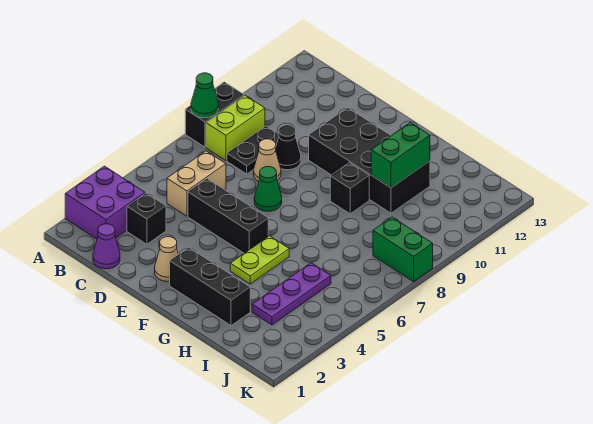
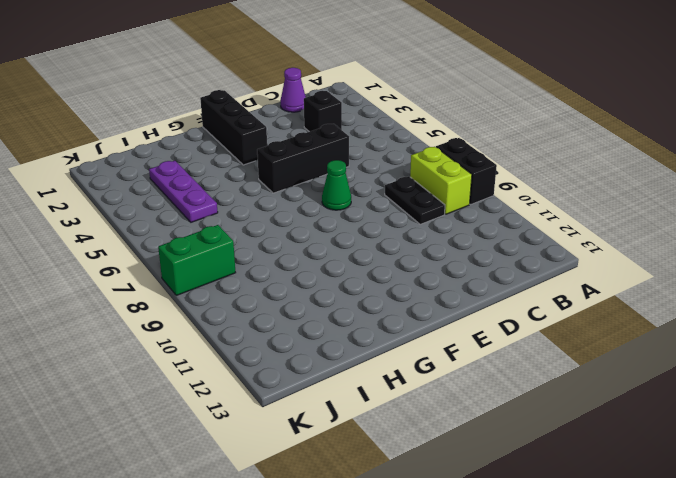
black brick F1:F3 level 1 -> black brick F2:H2 level 1
none -> purple brick A2:B3 level 1
none -> tan brick C5:C6 level 1
none -> tan cone D8 level 1

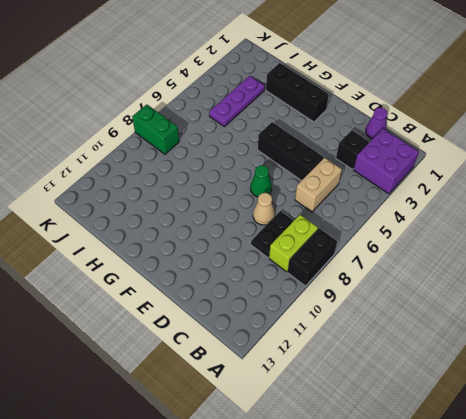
none -> black cone D9 level 1
none -> tan cone E2 level 1
none -> black brick E10:H11 level 1

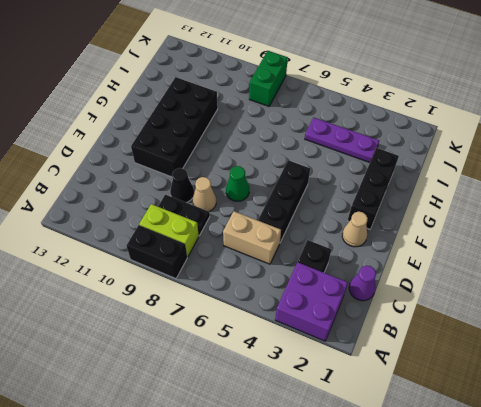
none -> lime plate G4:G5 level 1
none -> black brick G9 level 1
none -> green cone A8 level 2

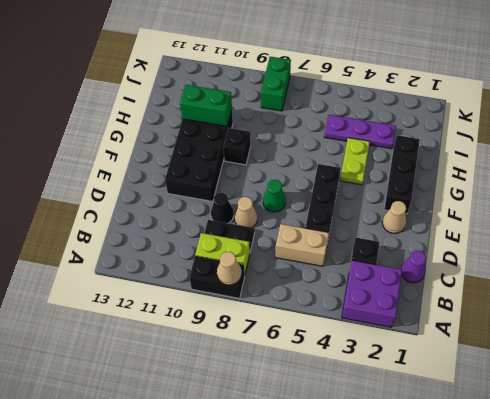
tan cone A8 level 2 -> green cone A8 level 2
lime plate G4:H4 level 1 -> lime plate G4:G5 level 1

